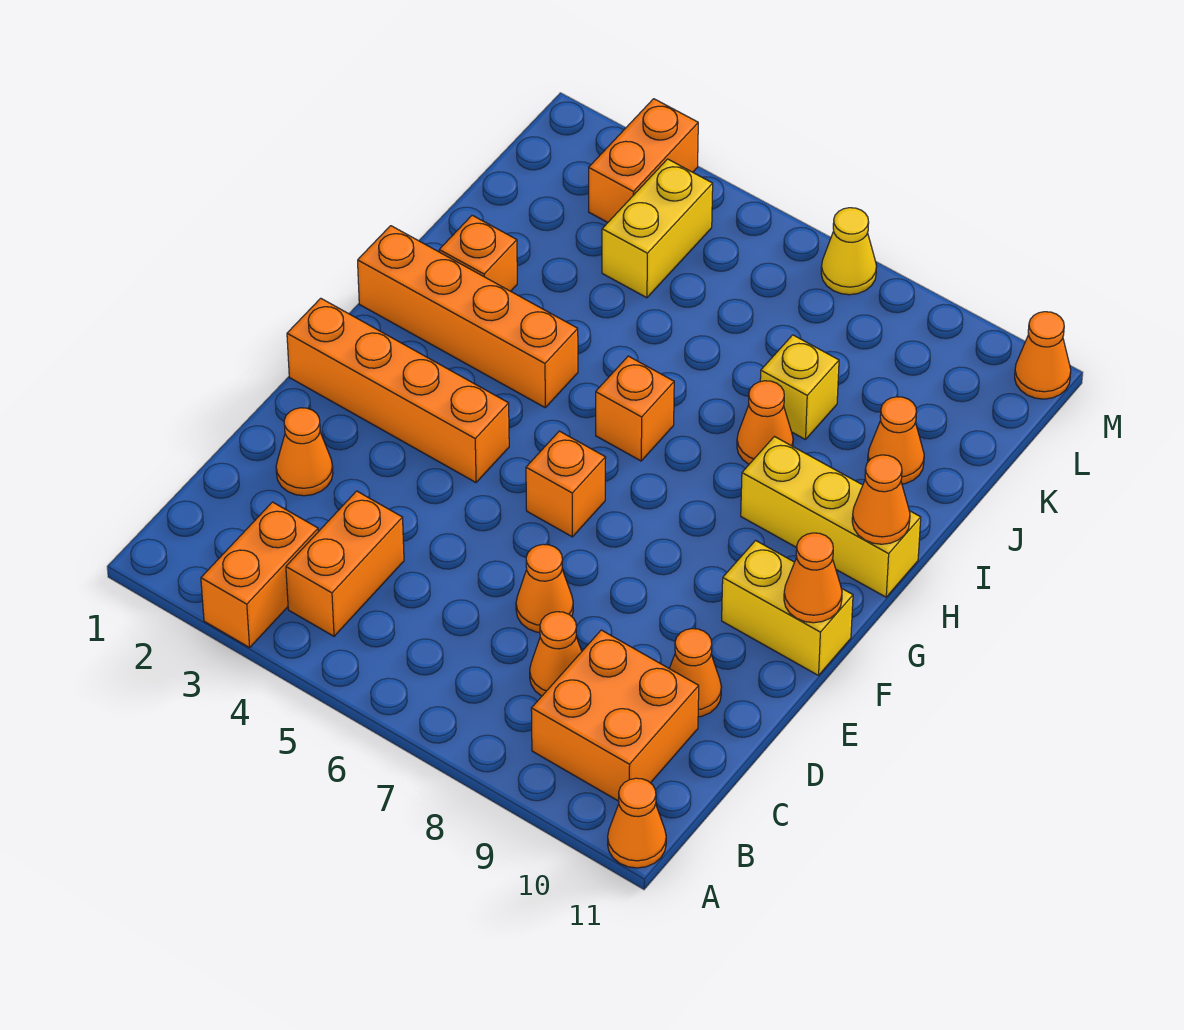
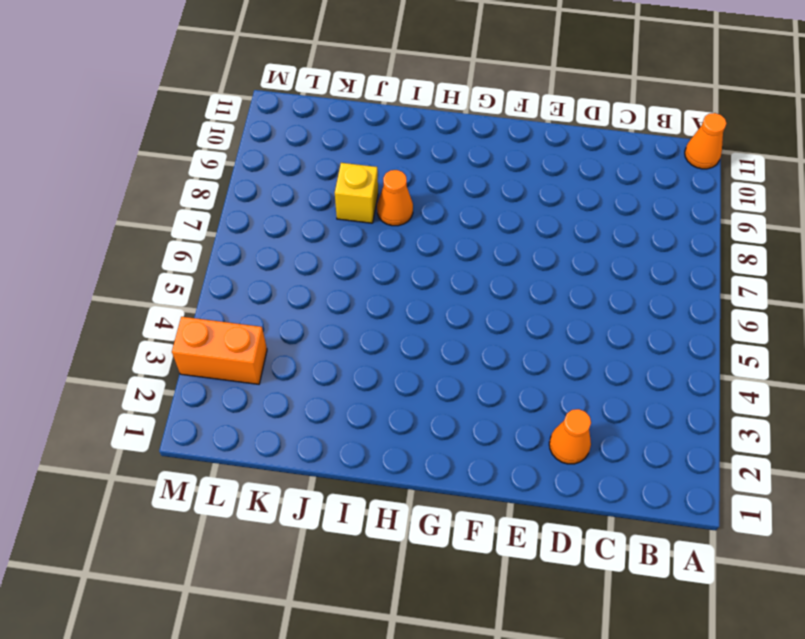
none -> orange brick A3:B3 level 1
none -> orange brick B4:C4 level 1
none -> orange brick B9:C10 level 1

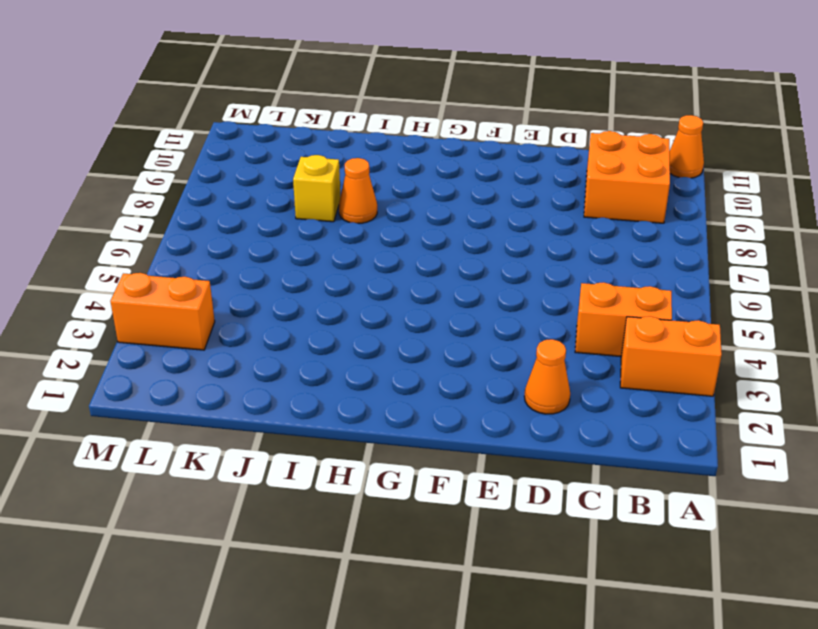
none -> orange cone C8 level 1
none -> orange cone D7 level 1
none -> orange cone D10 level 1

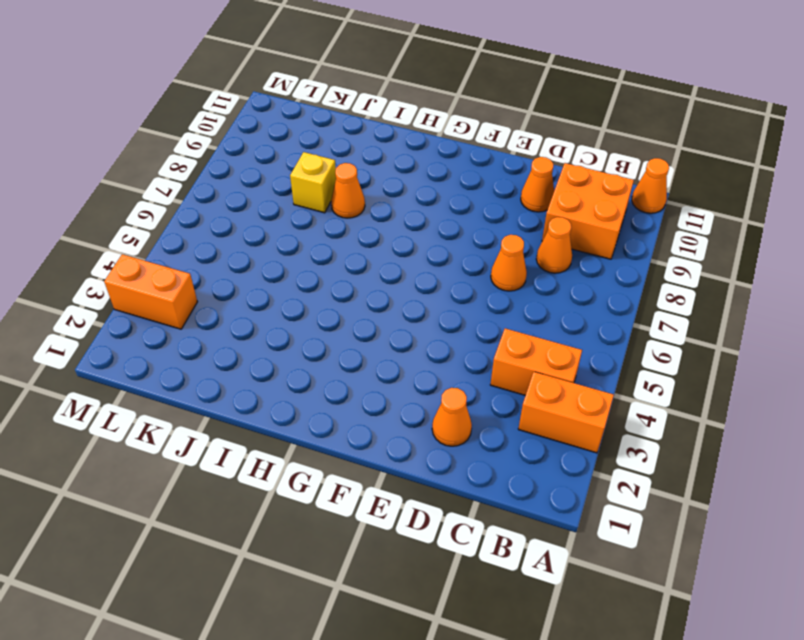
none -> orange brick F1:F4 level 1
none -> orange brick F6 level 1
none -> yellow brick F10:F11 level 1

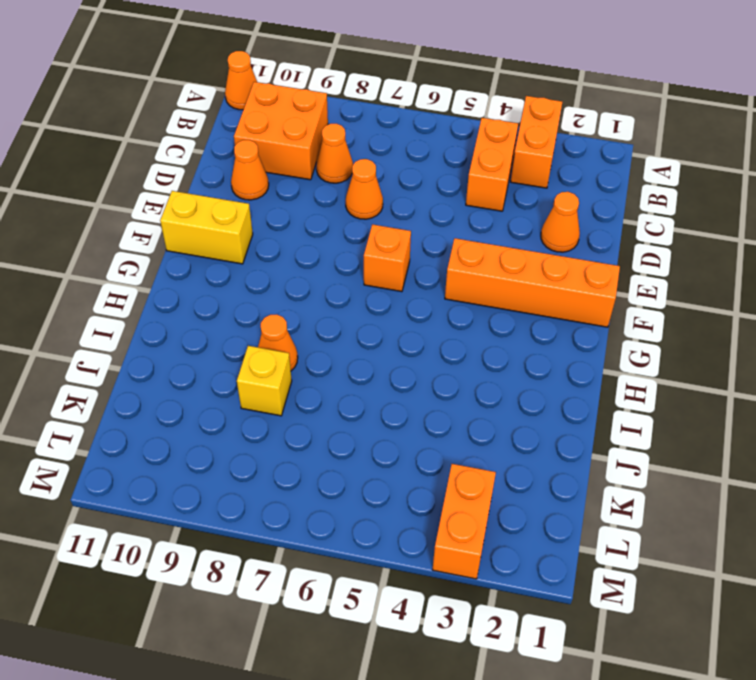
none -> orange brick H1:H4 level 1
none -> orange brick H6 level 1
none -> yellow brick H9:H11 level 1

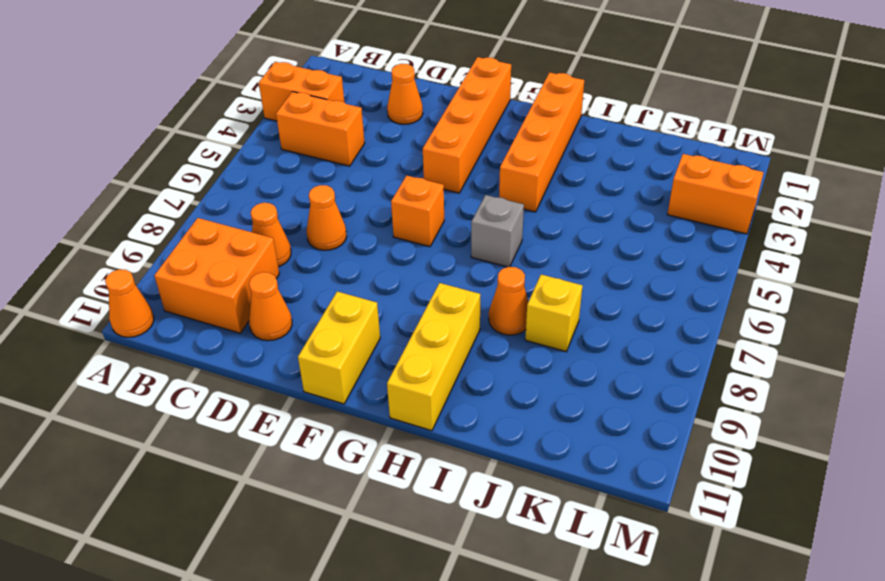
grey brick H6 level 1 -> orange brick H6 level 1
none -> orange brick I2 level 1
none -> orange cone J10 level 1
none -> yellow brick K4:L4 level 1

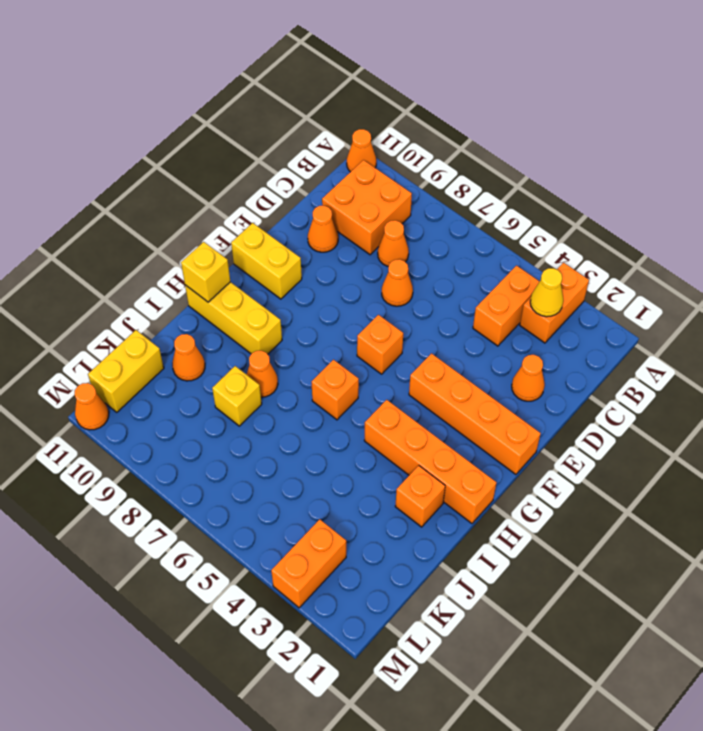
yellow cone B3 level 2 -> yellow cone M7 level 1
yellow brick H11 level 2 -> orange cone H11 level 2
yellow brick K11:L11 level 1 -> yellow brick K4:L4 level 1
none -> orange cone F11 level 2

